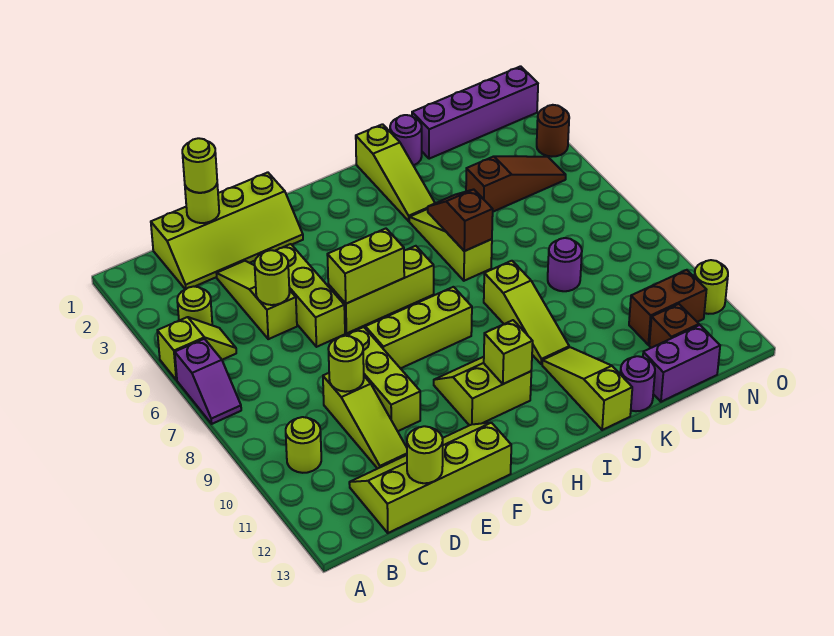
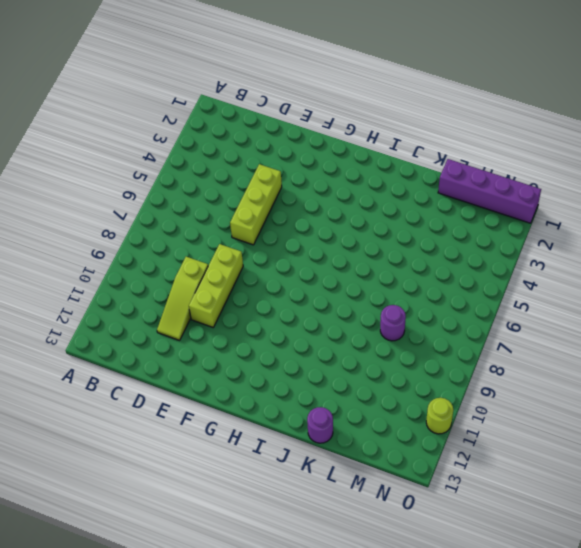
none -> lime slope A5:B5 level 1 top A
none -> purple slope A6:A7 level 1 top 6
none -> lime round brick B4 level 1
none -> lime round brick B10 level 1

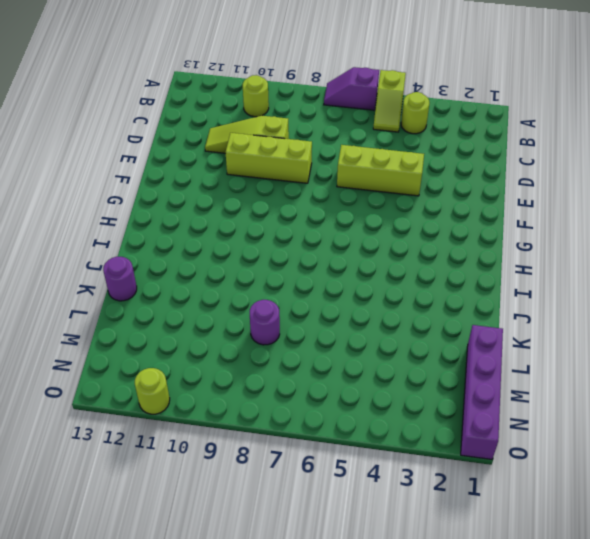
none -> lime slope C1:F2 level 1 top 1
none -> lime slope C12:F13 level 1 top 13
none -> lime slope D3:D5 level 1 top 5
none -> lime brick F6:H6 level 1

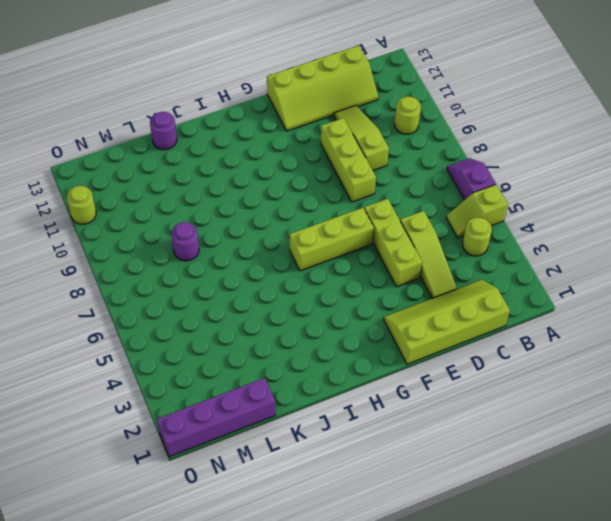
none -> lime brick F8:H8 level 1
none -> lime slope G10:H11 level 1 top 11
none -> lime slope J1:J3 level 1 top 1
none -> lime slope J4:J6 level 1 top 6

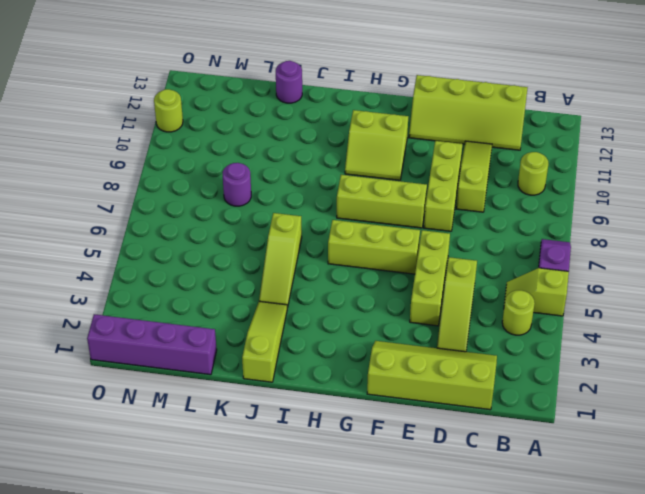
none -> lime slope J8:J10 level 1 top 8
none -> lime slope J11:J13 level 1 top 13
none -> purple round brick K1 level 1
none -> brown slope L4:N4 level 1 top L

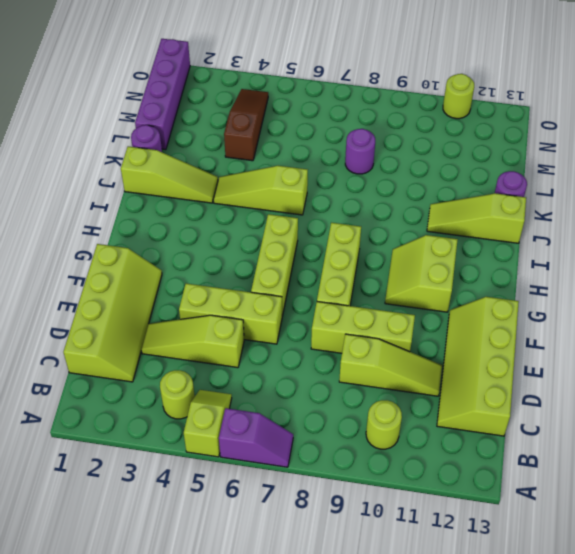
none -> lime slope J8:J10 level 1 top 8
none -> purple brick L13:M13 level 1
none -> brown brick M11:N11 level 1
none -> brown brick M12 level 1

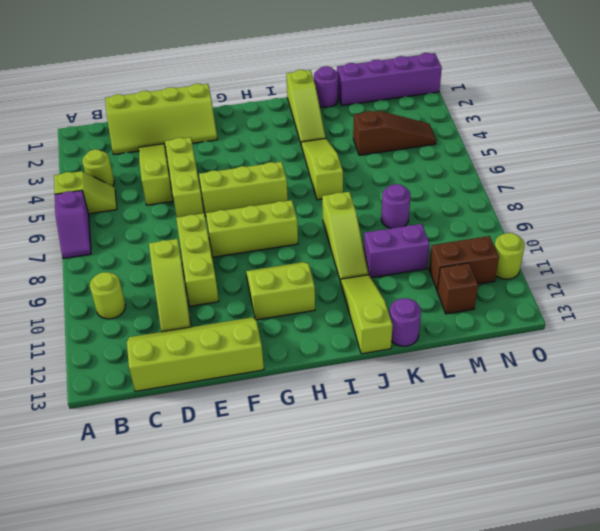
purple brick K10:L10 level 1 -> purple brick L13:M13 level 1
none -> brown round brick O3 level 1
none -> lime round brick D1 level 2
none -> lime round brick D5 level 2
none -> lime round brick D9 level 2

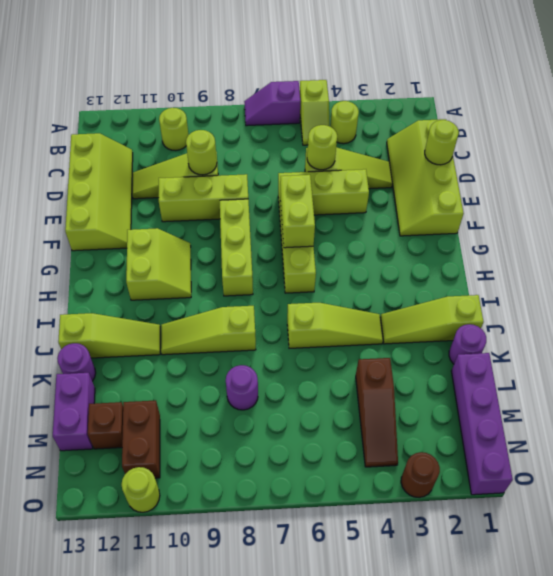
none -> lime round brick D13 level 2
none -> lime brick H11 level 2
none -> brown slope J5:J6 level 2 top 6
none -> lime round brick D1 level 3

